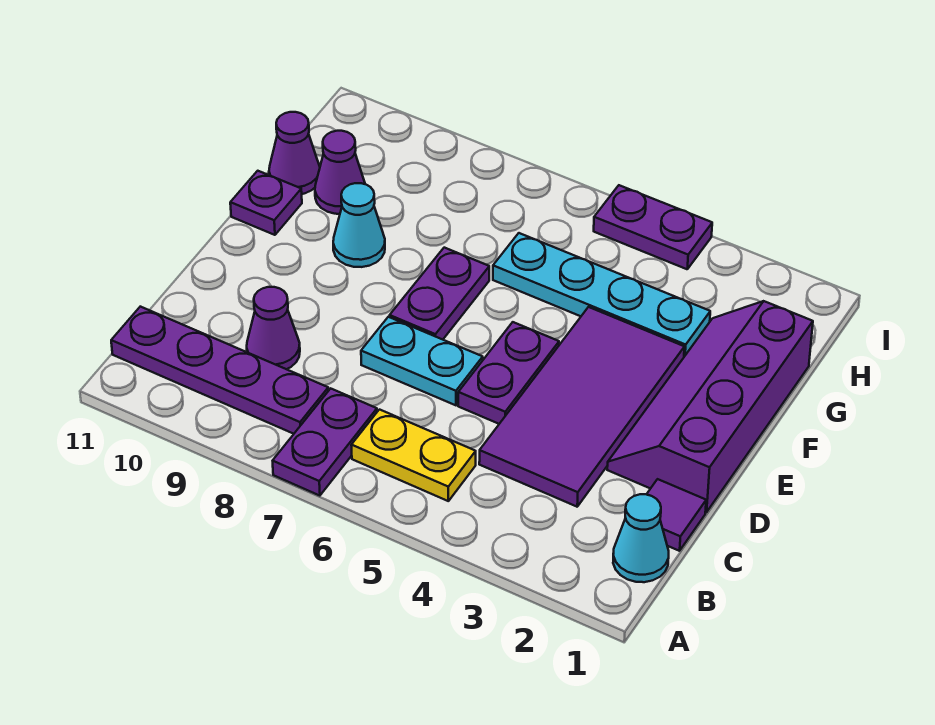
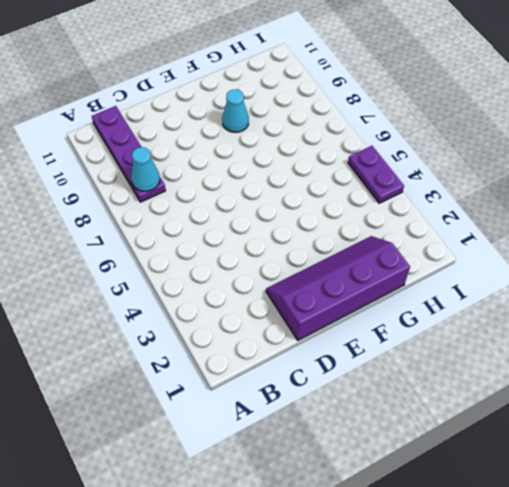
cyan cone B8 level 2 -> cyan cone B1 level 1
none -> purple plate A7:B7 level 1
none -> yellow plate B5:B6 level 1
none -> purple tile C1 level 1

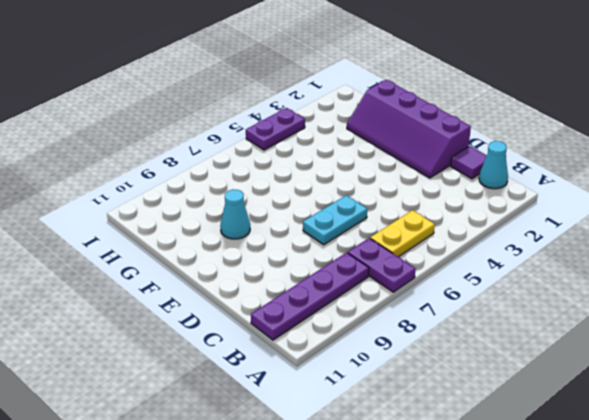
none -> purple tile C3:F4 level 1
none -> purple cone C9 level 1
none -> purple plate D5:E5 level 1

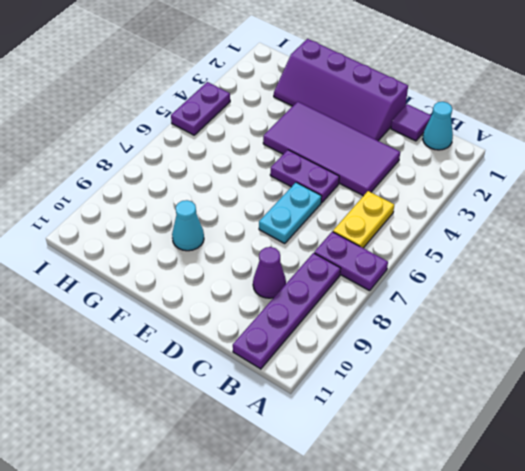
none -> purple plate E7:F7 level 1
none -> purple plate F11 level 1
none -> cyan plate G3:G6 level 1

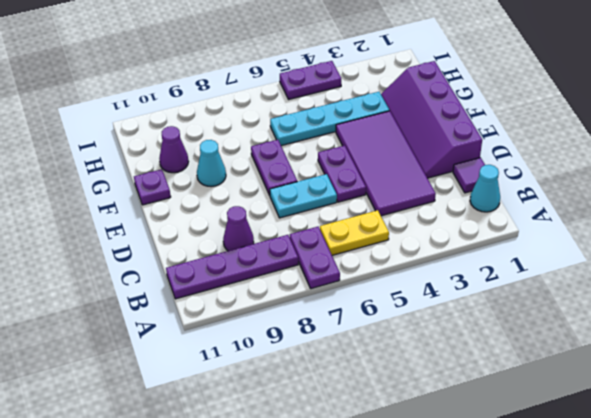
none -> purple cone G11 level 1

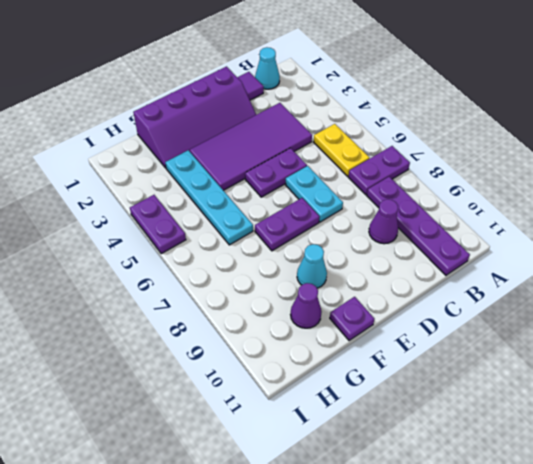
none -> purple cone G11 level 1

